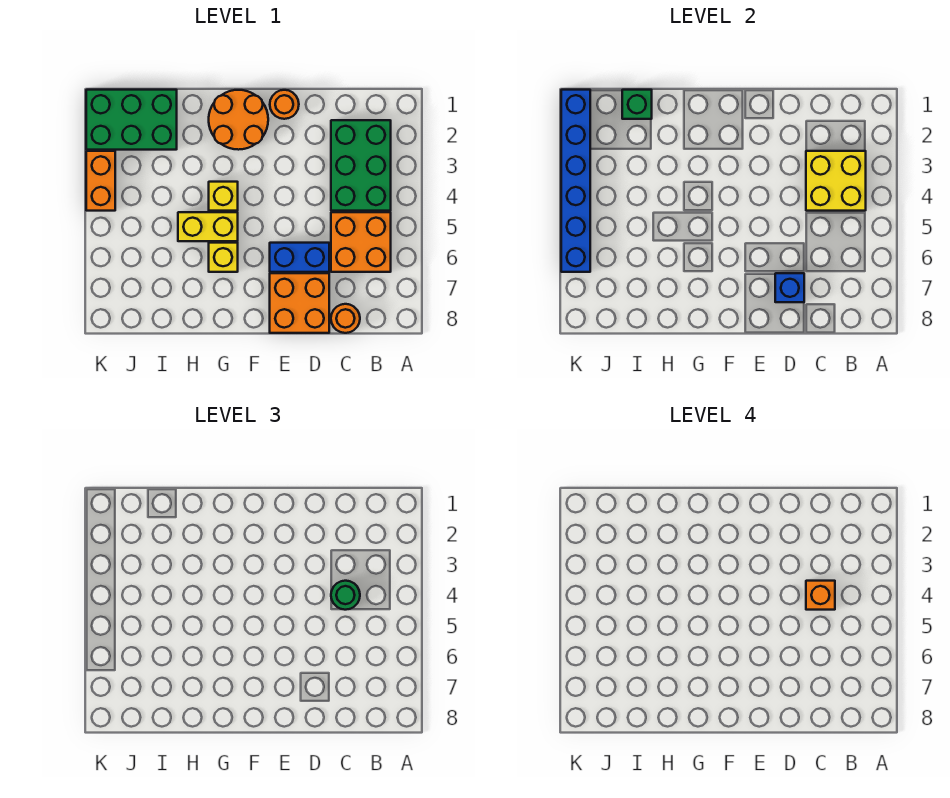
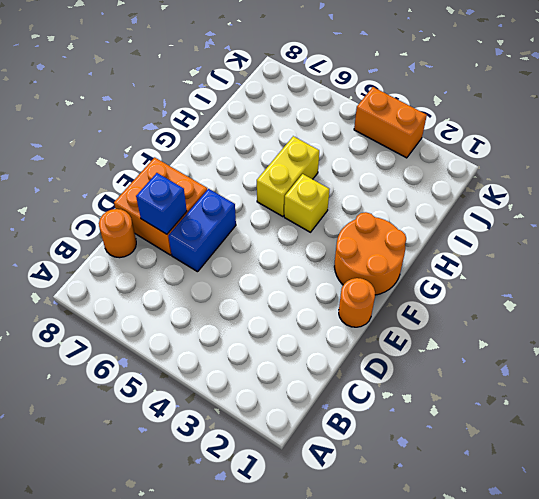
none -> green brick B2:C4 level 1
none -> orange brick B5:C6 level 1
none -> yellow brick G6 level 1

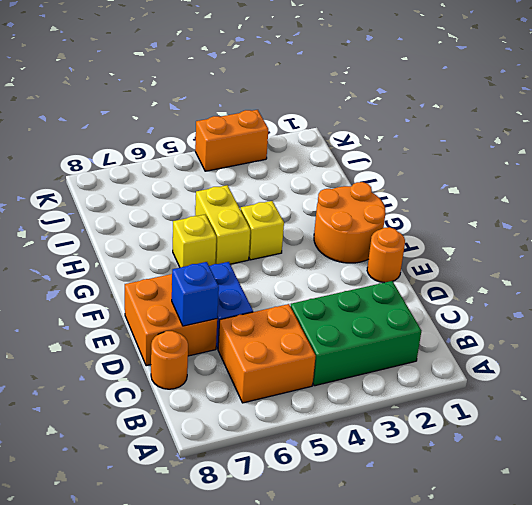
none -> green brick I1:K2 level 1
none -> yellow brick B3:C4 level 2
none -> green brick I1 level 2

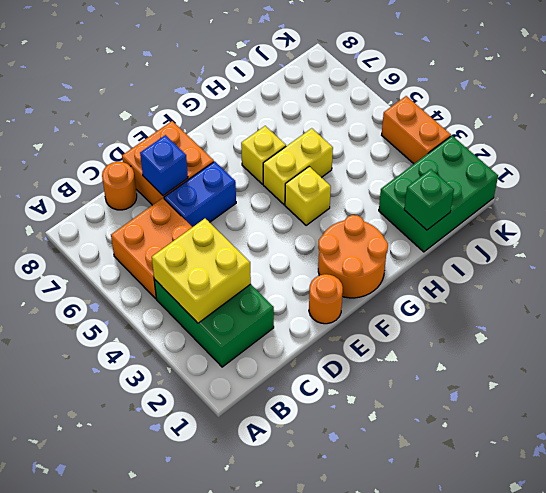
none -> blue brick K1:K6 level 2
none -> green round brick C4 level 3
none -> orange brick C4 level 4

